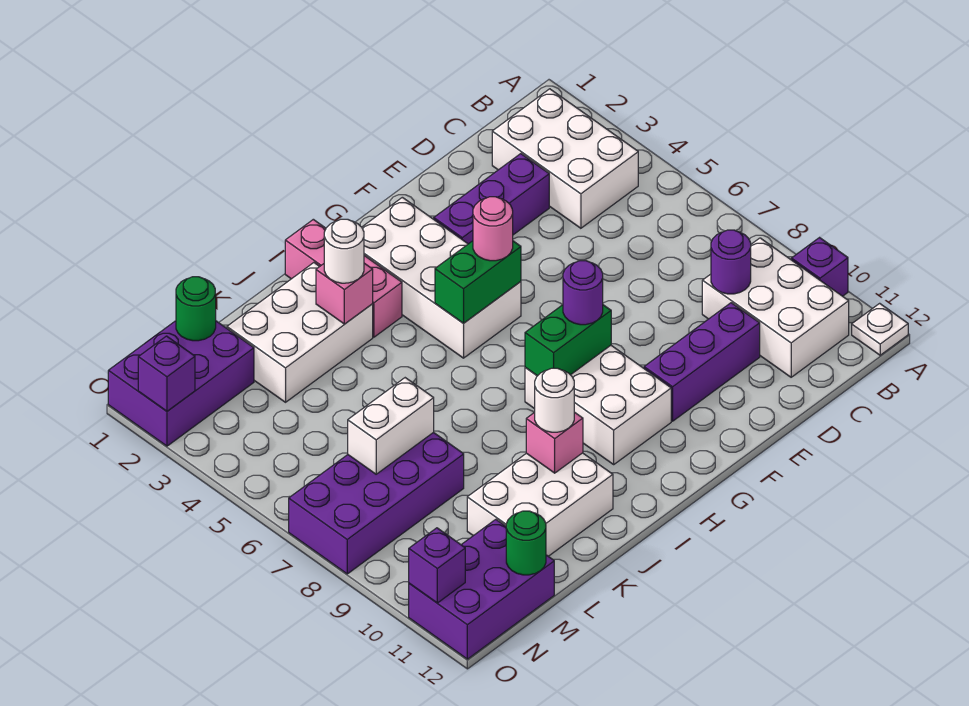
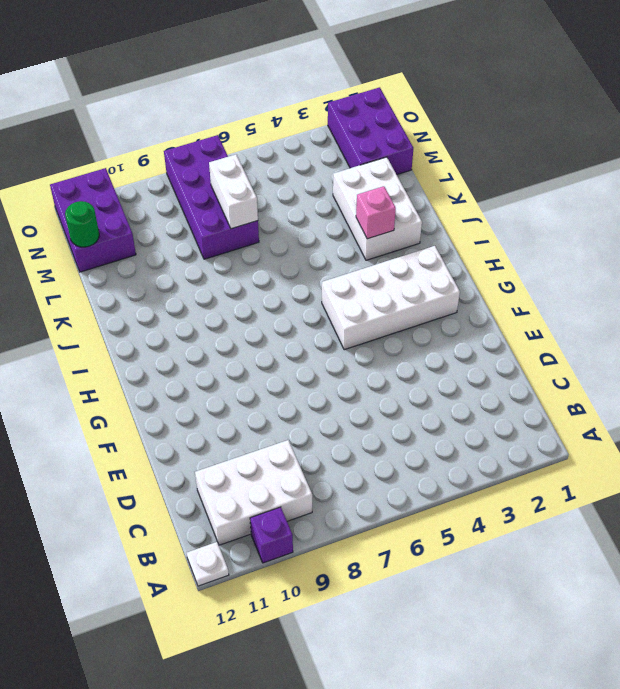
none -> white brick B2:C4 level 1
none -> purple brick D3:F3 level 1
none -> purple brick D10:F10 level 1

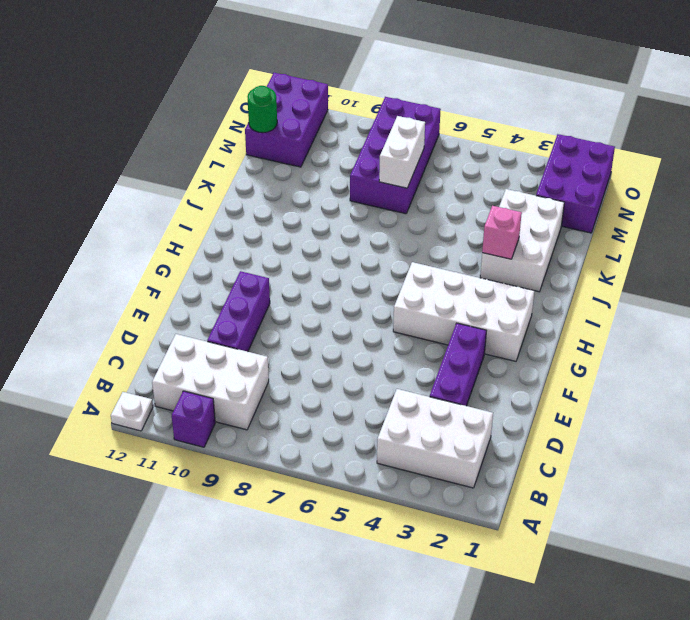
none -> white brick G8:H10 level 1
none -> pink brick I1:I3 level 1
none -> white brick J10:L11 level 1

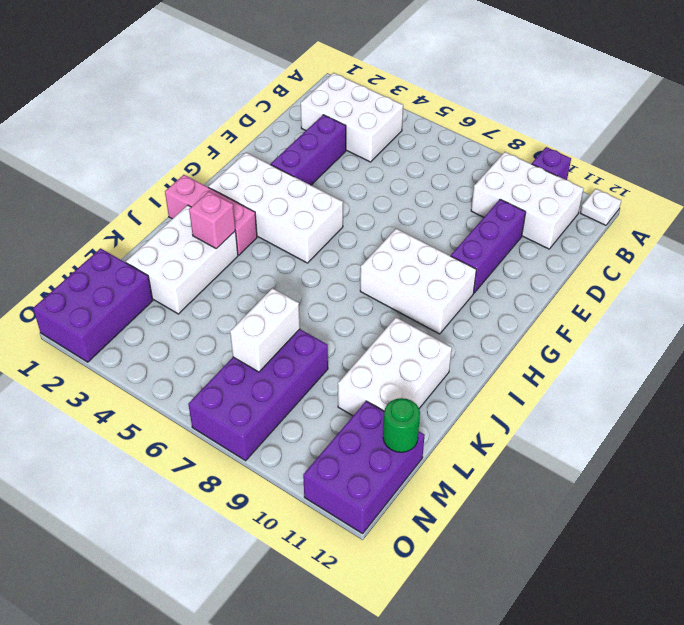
none -> purple round brick C9 level 2
none -> green brick G5:H5 level 2
none -> green brick G8:H8 level 2

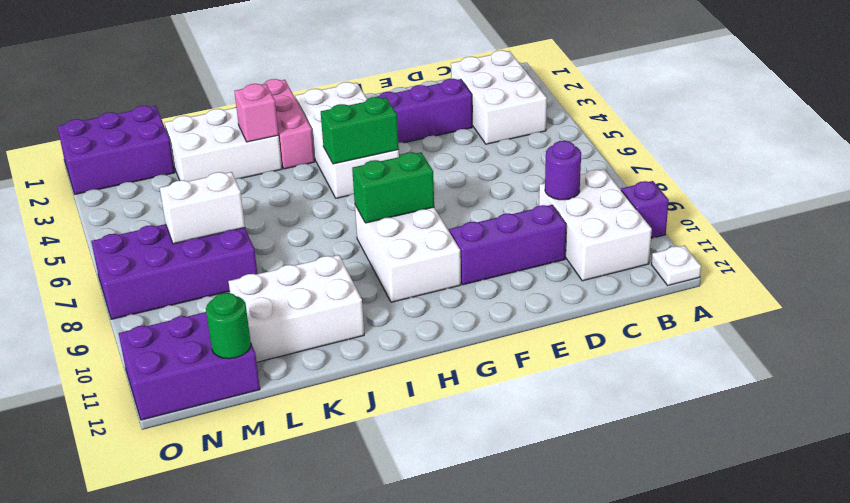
none -> pink brick J10 level 2
none -> green round brick M1 level 2
none -> purple brick O2 level 2

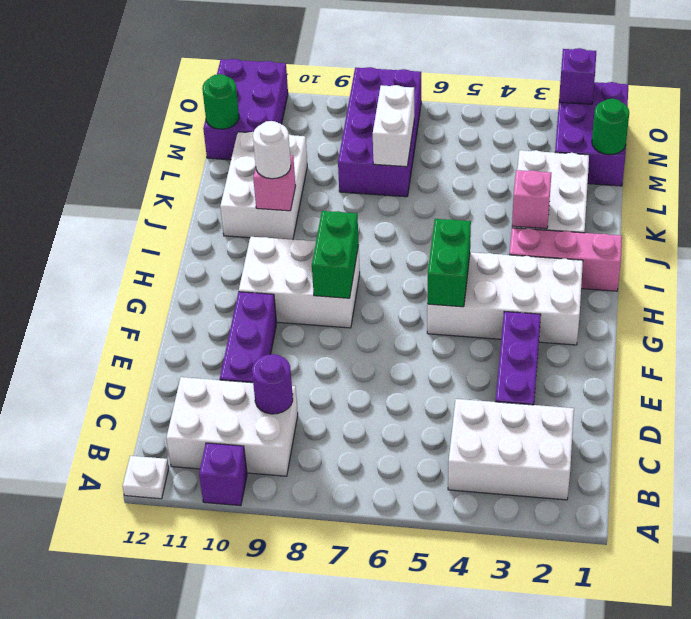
none -> purple brick O11 level 2
none -> pink round brick G5 level 3
none -> purple round brick G8 level 3

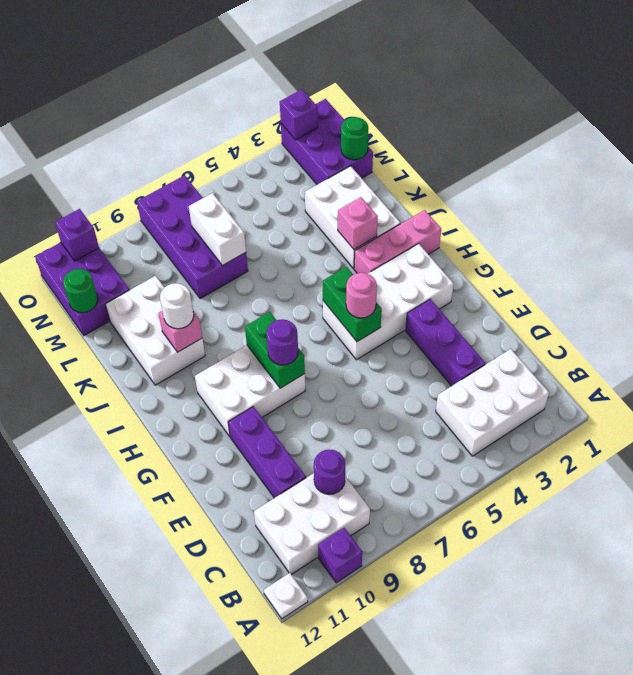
none -> white round brick J3 level 3

